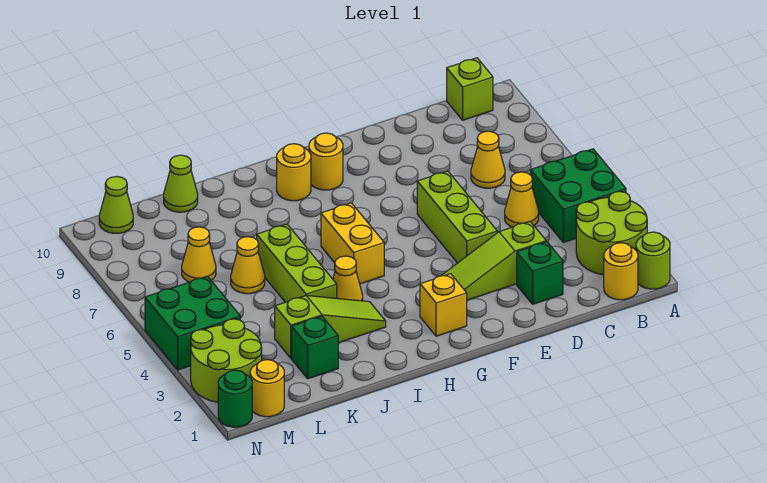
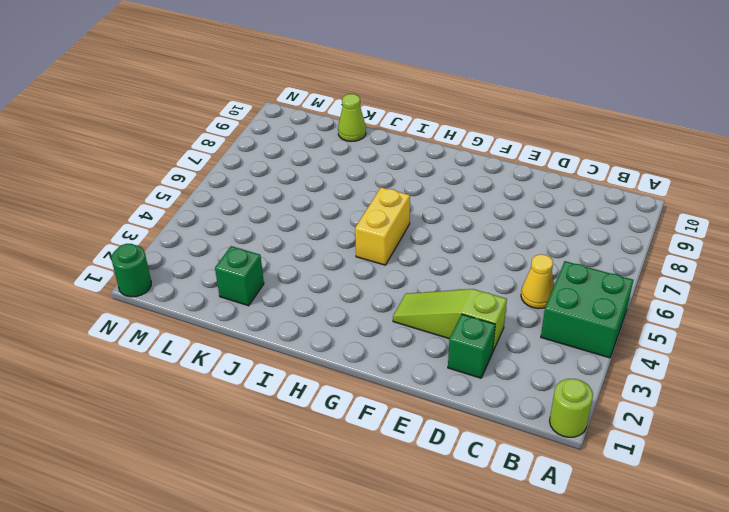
none -> lime round brick A2:B3 level 1
none -> yellow round brick B1 level 1
none -> lime brick B10 level 1

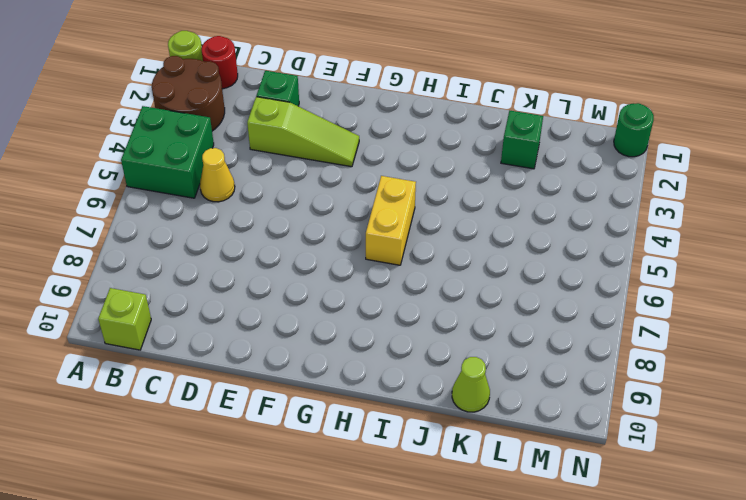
brown round brick A2:B3 level 1 -> lime round brick A2:B3 level 1
red round brick B1 level 1 -> yellow round brick B1 level 1
none -> yellow cone C7 level 1
none -> lime brick E4:E6 level 1
none -> yellow brick G2 level 1

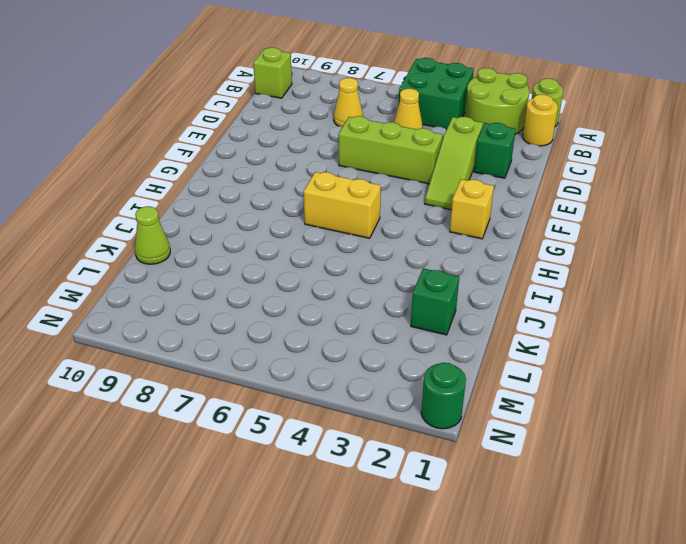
none -> yellow round brick G9 level 1
none -> yellow round brick H9 level 1
none -> lime slope I3:K3 level 1 top K

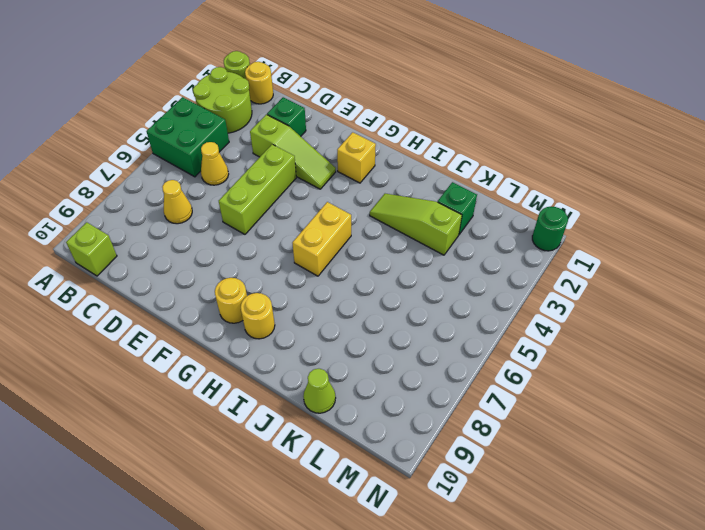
none -> yellow cone I4 level 1
none -> lime brick J4:J6 level 1
none -> yellow cone K6 level 1

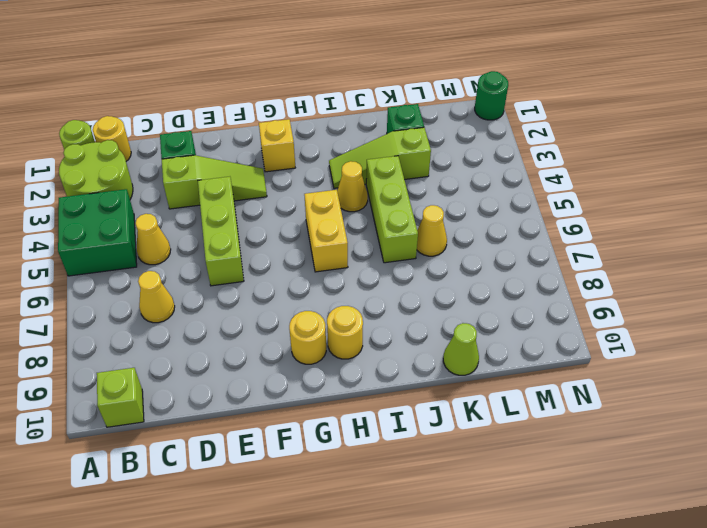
none -> yellow cone L7 level 1
none -> yellow round brick M1 level 1
none -> lime round brick M2:N3 level 1

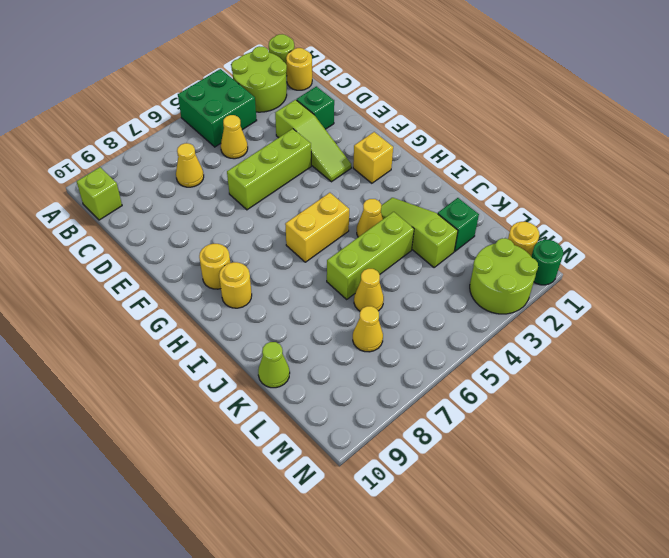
none -> green brick M4:N5 level 1
none -> lime cone M10 level 1

